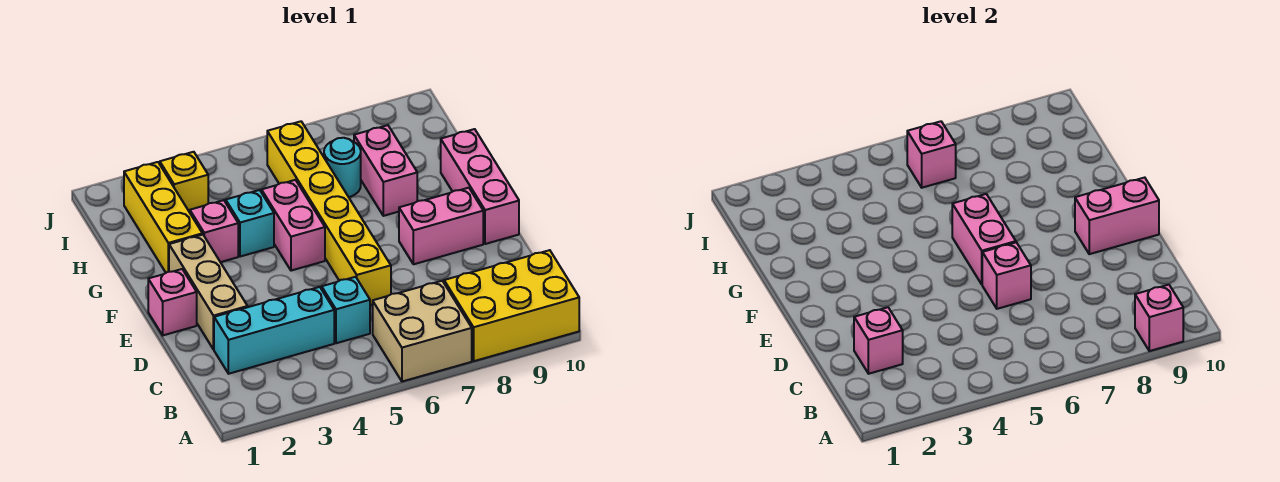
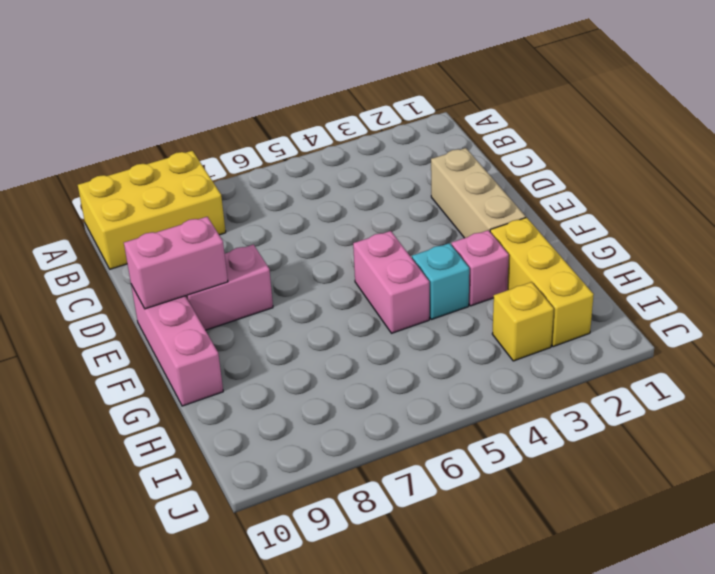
none -> tan brick A6:B7 level 1
none -> cyan brick C2:C4 level 1
none -> cyan brick C5 level 1

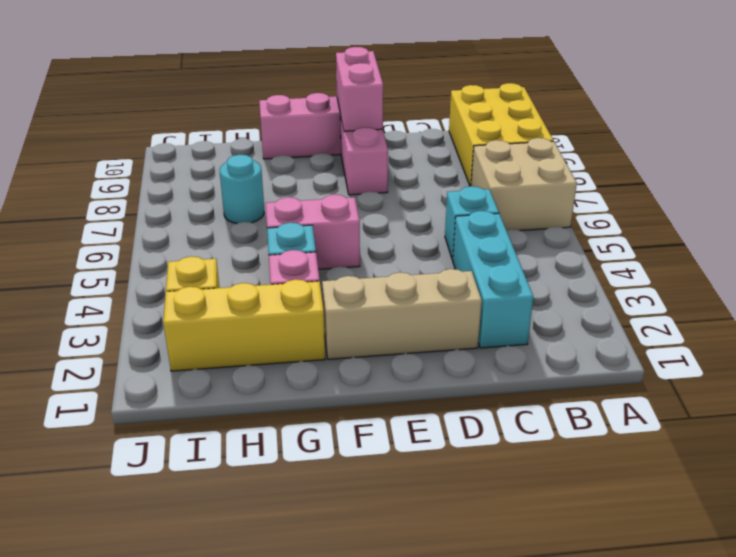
none -> yellow brick D6:I6 level 1
none -> pink brick E1 level 1
none -> pink brick G8:H8 level 1

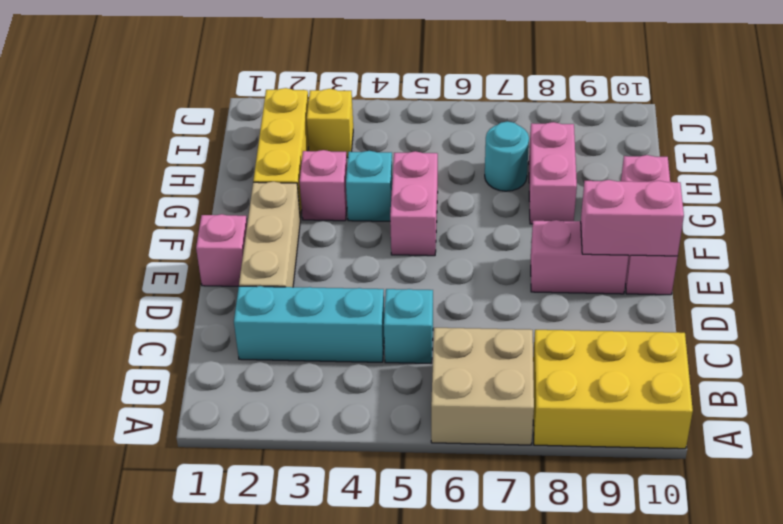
none -> yellow brick D6:I6 level 1
none -> pink brick A9 level 2
none -> pink brick C2 level 2

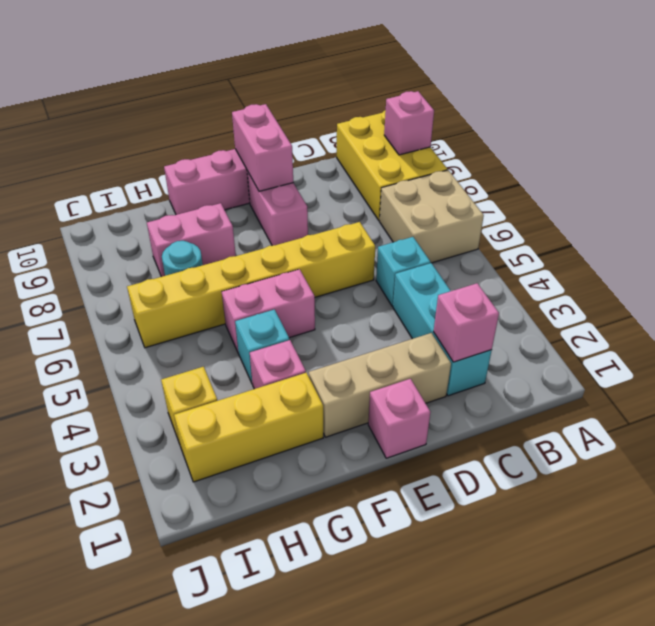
none -> pink brick D6 level 2
none -> pink brick E6:F6 level 2
none -> pink brick I6 level 2

